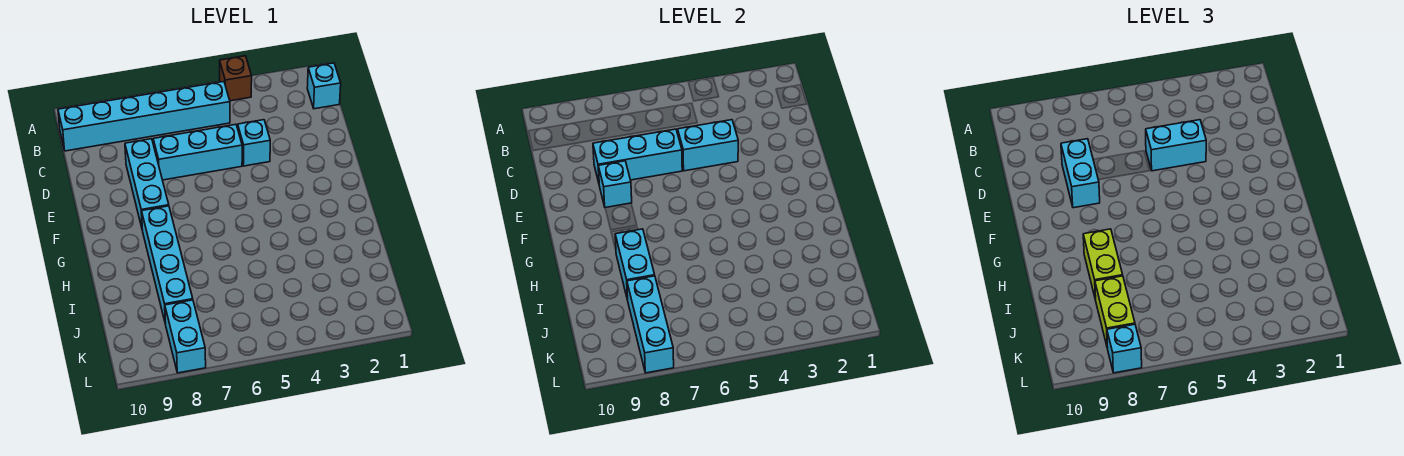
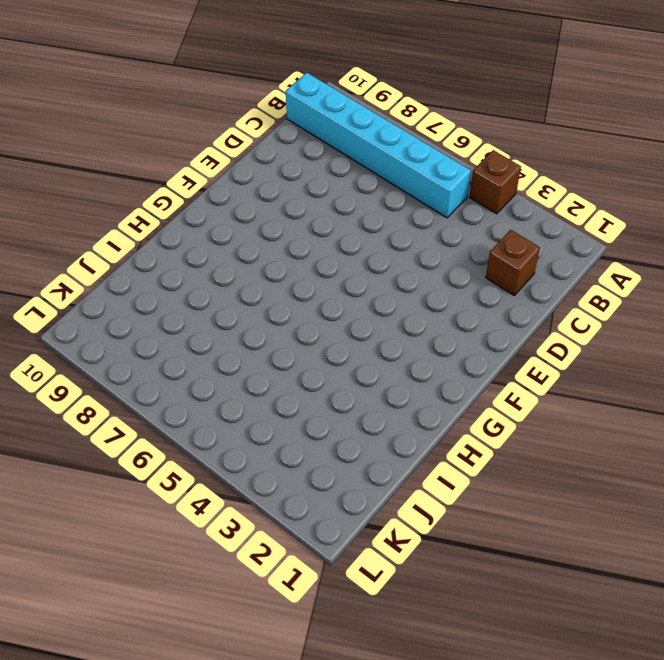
brown brick C2 level 1 -> none
none -> cyan brick B1 level 1
none -> cyan brick D4 level 1
none -> cyan brick D5:D7 level 1

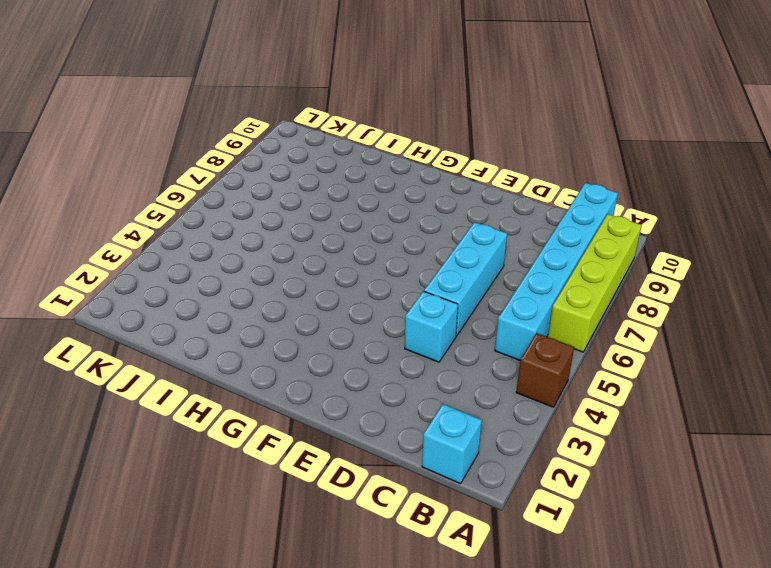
lime brick A6:A9 level 1 -> none
none -> cyan brick D8:F8 level 1
none -> cyan brick G8:J8 level 1
none -> cyan brick K8:L8 level 1

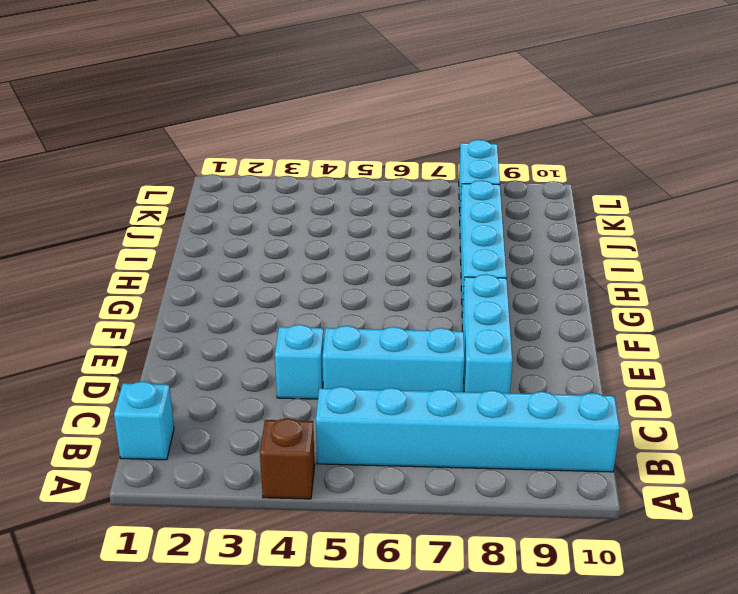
none -> cyan brick D4:D5 level 2
none -> cyan brick D6:D8 level 2
none -> cyan brick E8 level 2

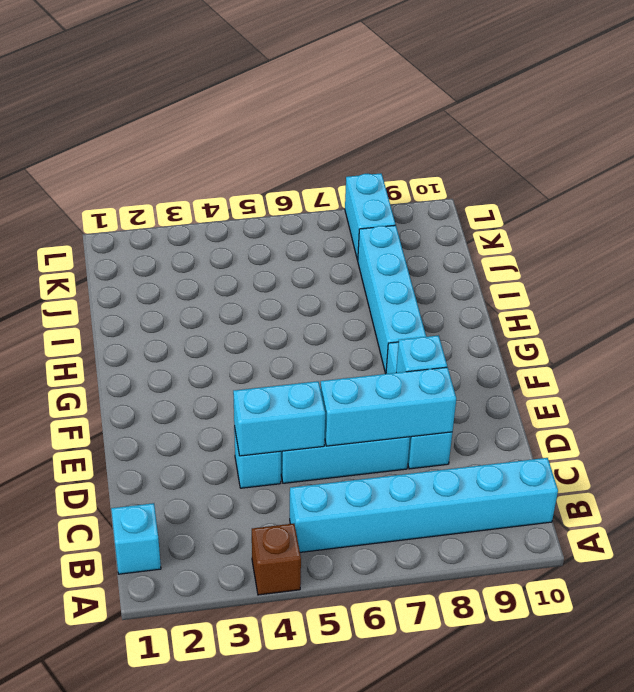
none -> cyan brick H8:I8 level 2
none -> cyan brick J8:L8 level 2
none -> cyan brick D4:D5 level 3

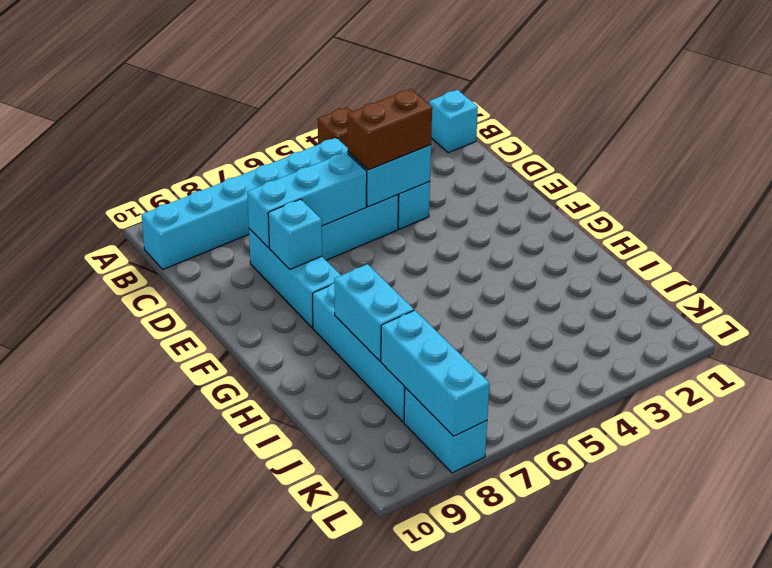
brown brick D4:D5 level 3 -> cyan brick D4:D5 level 3
none -> cyan brick D8:E8 level 3
none -> lime brick H8:I8 level 3
none -> lime brick J8:K8 level 3

